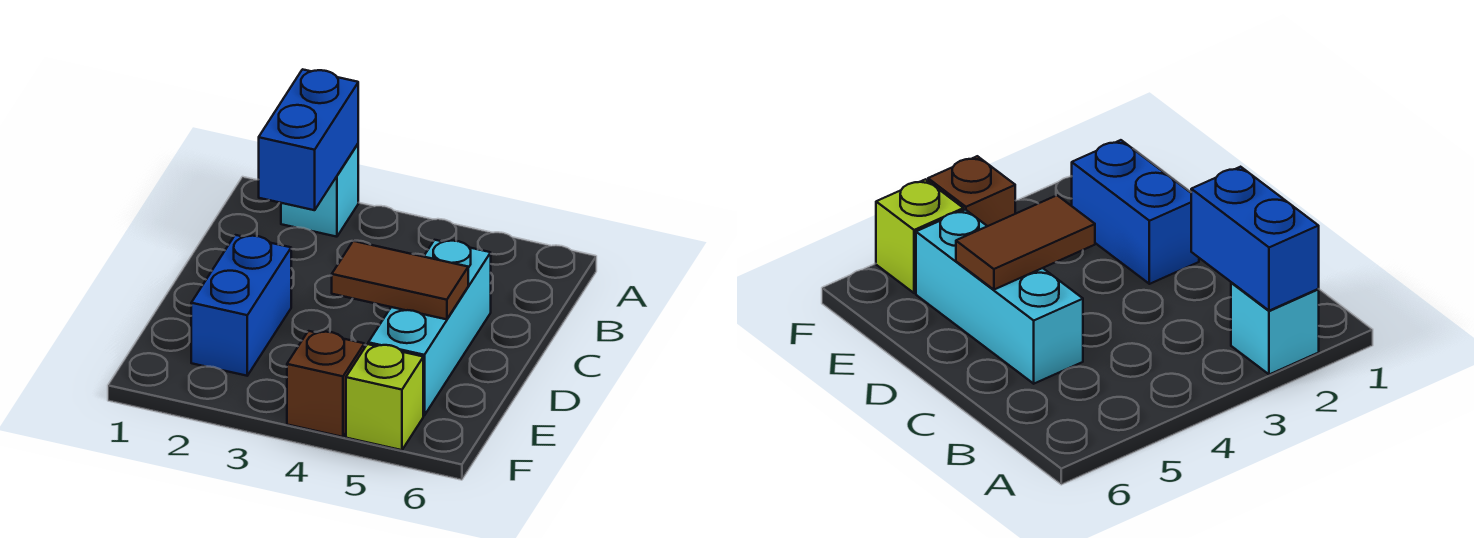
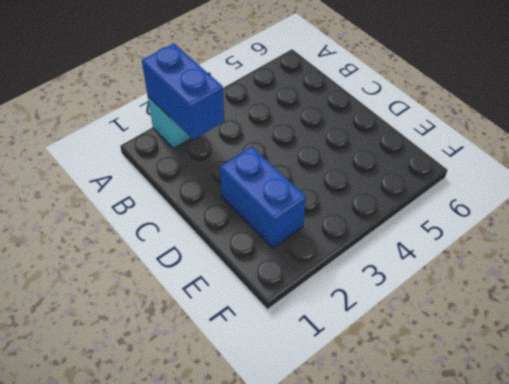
none -> cyan brick C5:E5 level 1
none -> brown brick F4 level 1

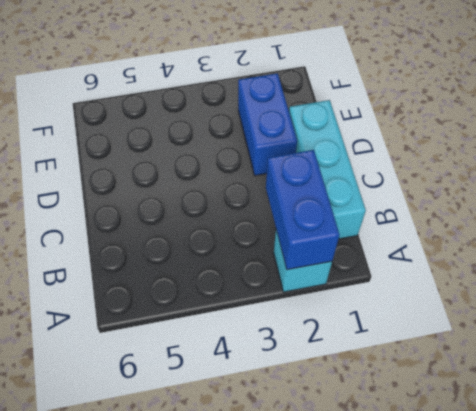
cyan brick B1:D1 level 1 -> cyan brick C5:E5 level 1
none -> brown brick F4 level 1
none -> lime brick F5 level 1

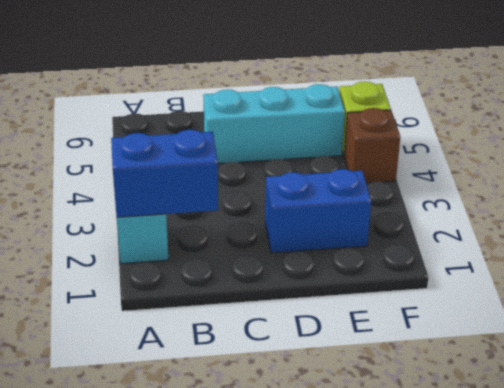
none -> brown tile D4:D5 level 2

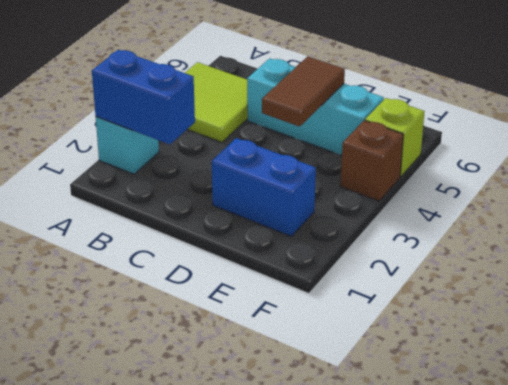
lime tile A4:B5 level 1 -> none

